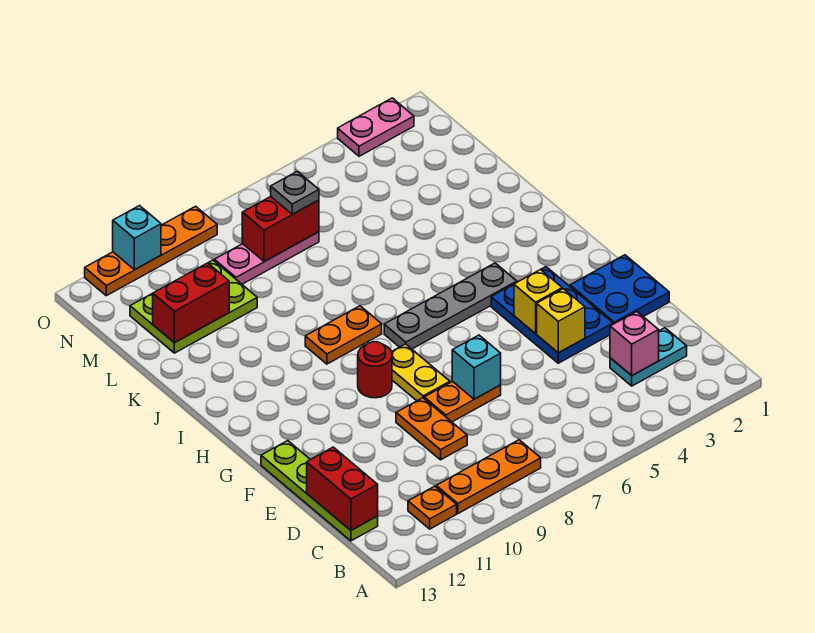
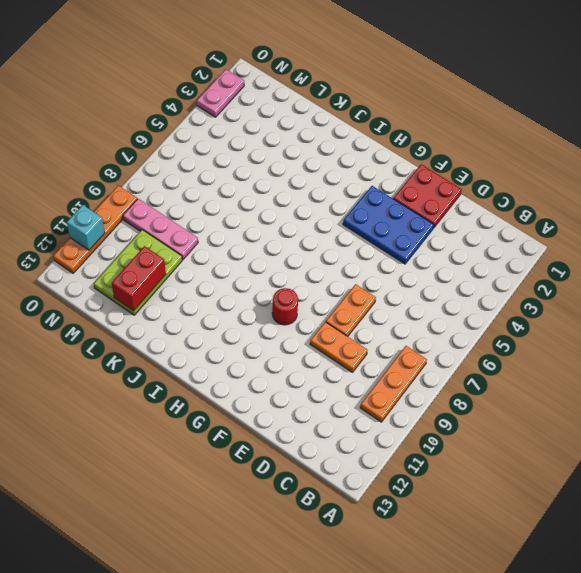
red plate E1:F2 level 1 -> blue plate E1:F2 level 1
pink plate L9:N9 level 1 -> pink plate M7:M9 level 1
none -> orange plate B11 level 1
none -> cyan plate C2:C3 level 1
none -> lime plate C13:F13 level 1

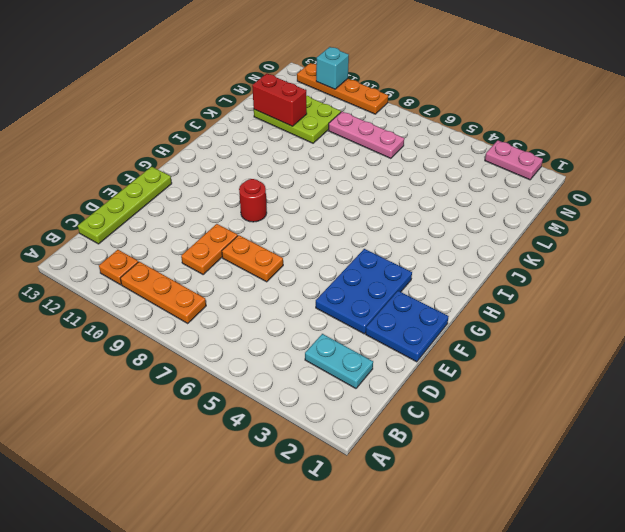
none -> yellow plate F8:G8 level 1
none -> grey plate H4:H7 level 1
none -> orange plate I8:I9 level 1

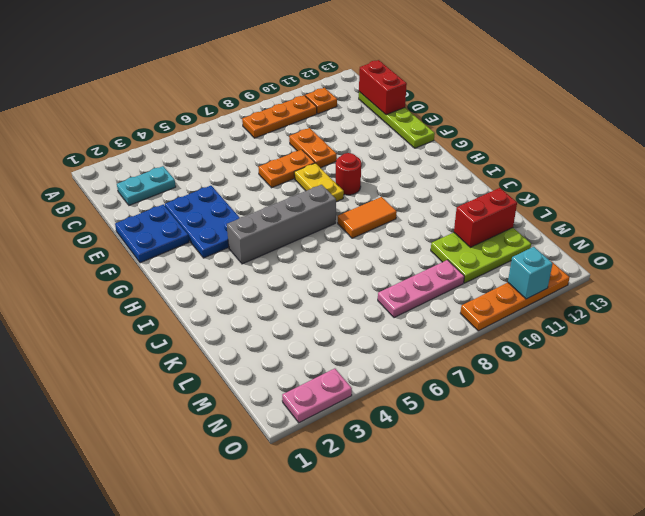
grey brick H4:H7 level 1 -> grey plate H4:H7 level 1
orange tile I8:I9 level 1 -> orange plate I8:I9 level 1
none -> pink brick C3 level 2
none -> yellow brick E4 level 2
none -> cyan brick E7 level 2

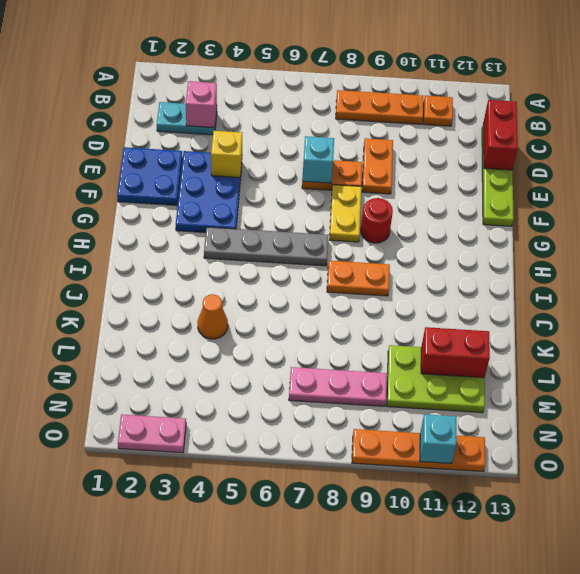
orange cone K4 level 1 -> none
none -> yellow brick F4 level 2
none -> red brick M7:M8 level 2
none -> grey plate M7 level 3

